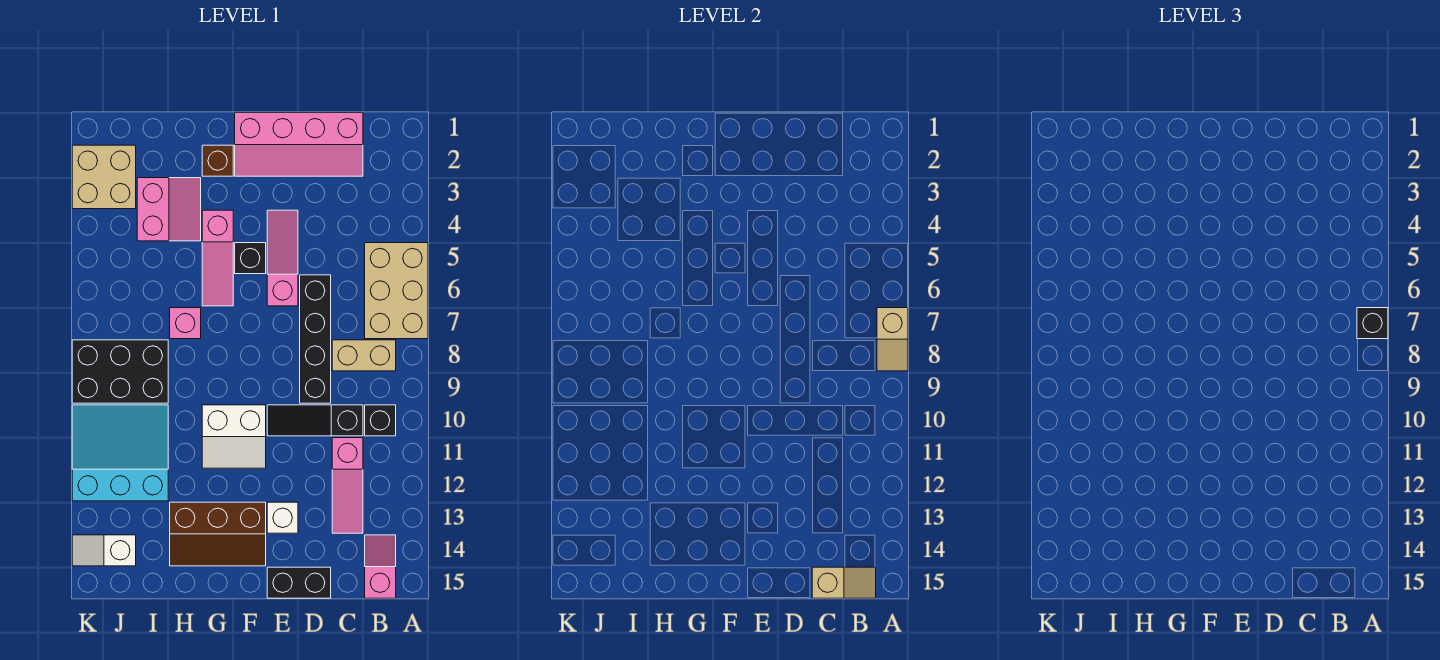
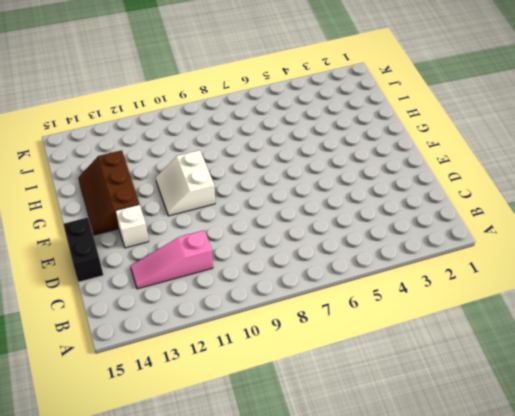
none -> tan brick A5:B7 level 1
none -> tan brick B8:C8 level 1
none -> black brick B10 level 1

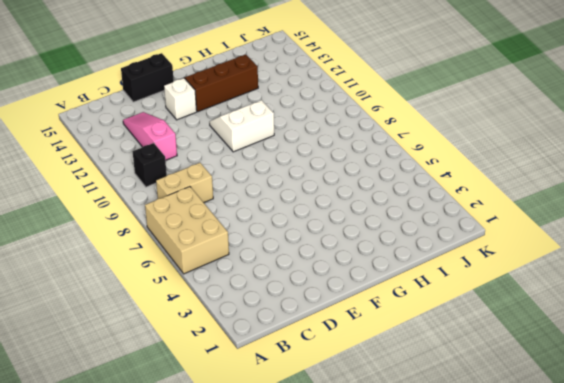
none -> pink slope B14:B15 level 1 top 15
none -> pink slope C1:F2 level 1 top 1
none -> black slope C10:E10 level 1 top C

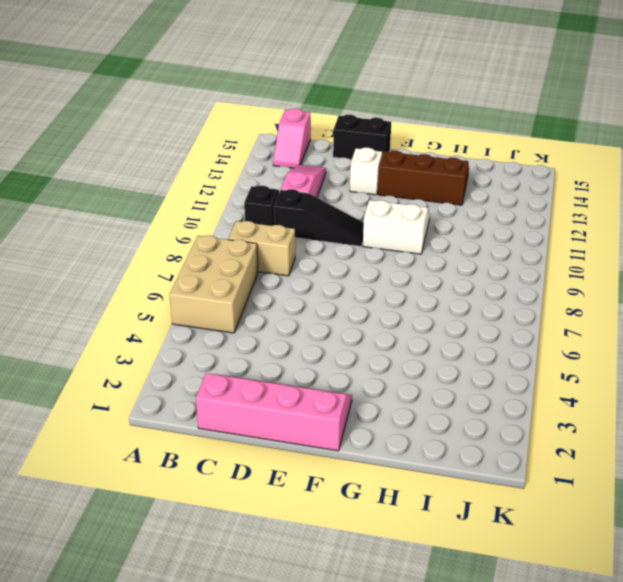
none -> black brick D6:D9 level 1
none -> pink slope E4:E6 level 1 top 6
none -> black brick F5 level 1

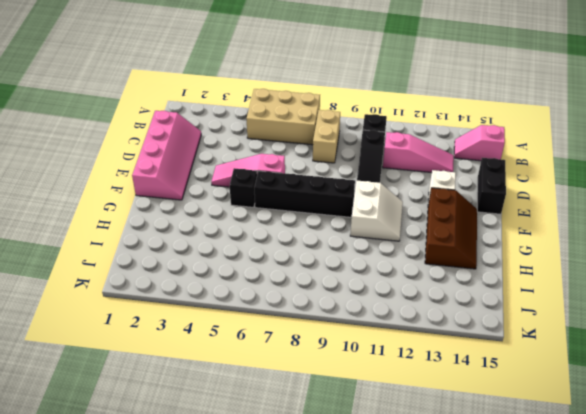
black brick F6:F9 level 1 -> black brick D6:D9 level 1
none -> brown brick G2 level 1
none -> pink slope G4:G6 level 1 top 4
none -> pink slope H3:I4 level 1 top I

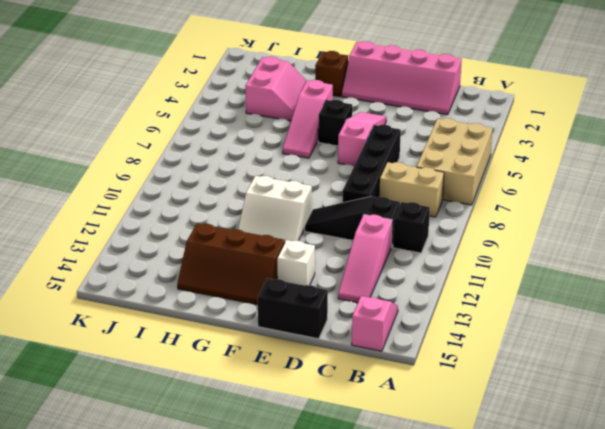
none -> pink brick H7 level 1
none -> black brick I8:K9 level 1
none -> cyan slope I10:K12 level 1 top 12

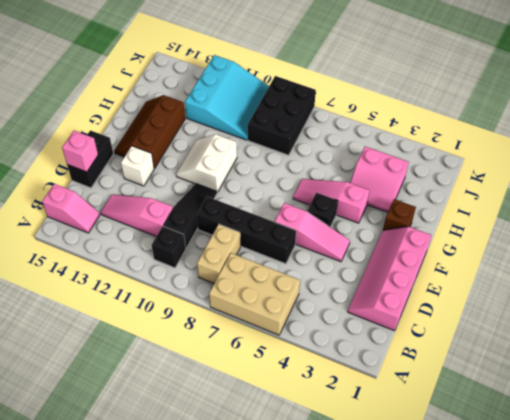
pink brick D15 level 2 -> pink brick H7 level 1
none -> tan brick J2:K3 level 1
none -> white slope J14:K14 level 1 top J
none -> tan slope A7:A8 level 2 top 7

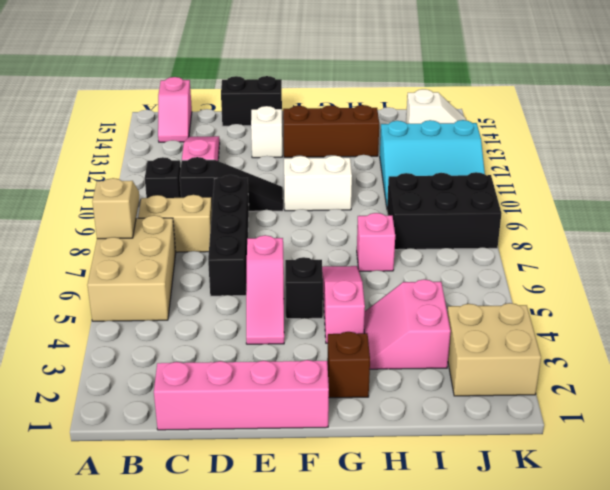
none -> tan slope B15:C15 level 2 top C
none -> black brick A7 level 3

